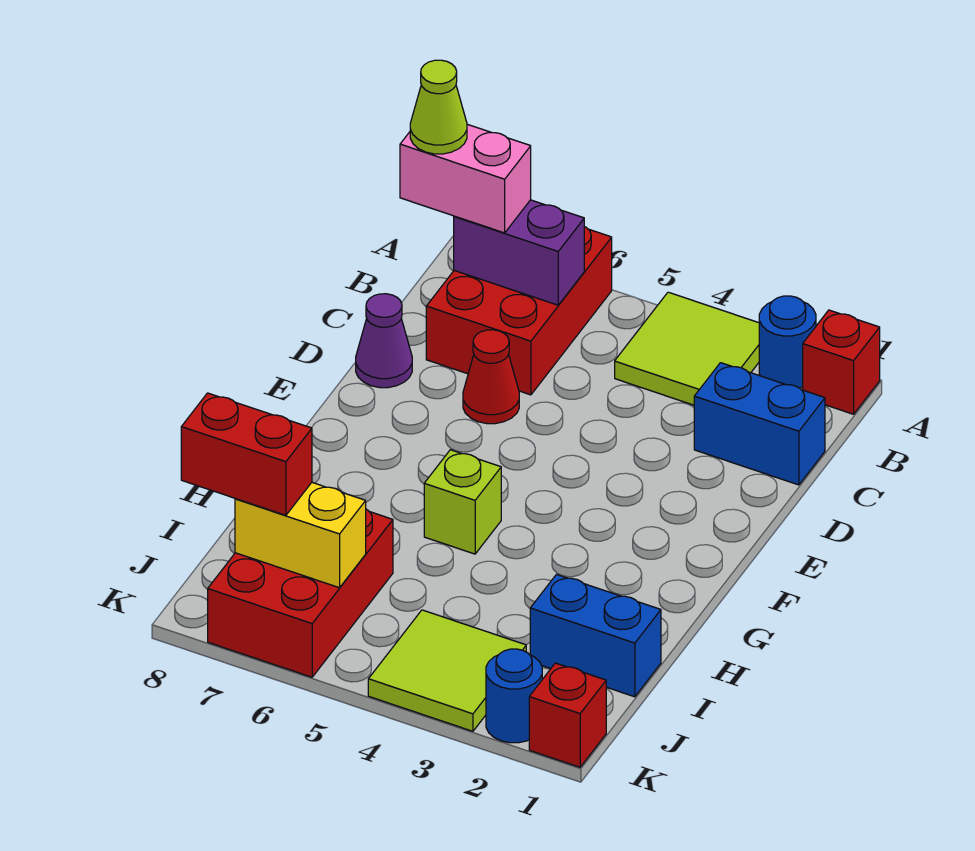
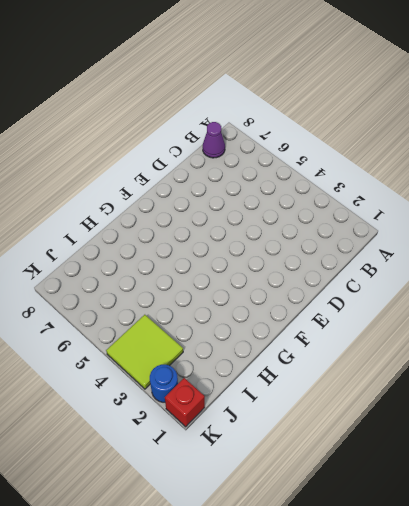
purple cone B8 level 1 -> purple cone D8 level 1
none -> red brick A1 level 1
none -> blue round brick A2 level 1
none -> lime tile A3:B4 level 1

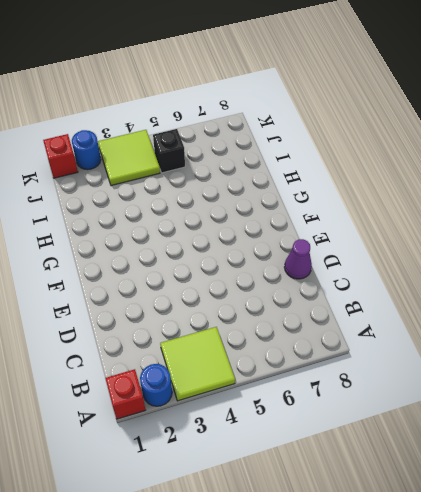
black brick J5 level 1 -> none
none -> red brick A6:C7 level 1
none -> blue brick C1:C2 level 1
none -> red cone D6 level 1

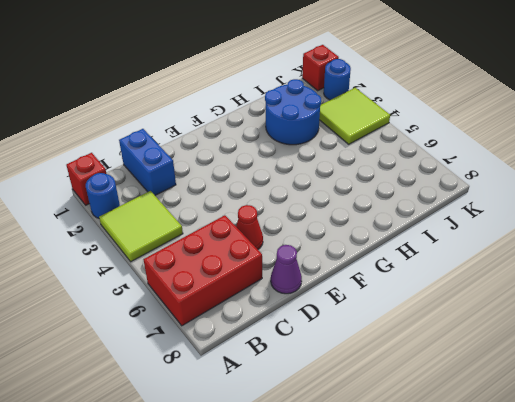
blue round brick H2:I3 level 1 -> blue brick I1:I2 level 1
none -> lime brick G5 level 1
none -> red brick I6:K7 level 1
none -> purple brick B6:B7 level 2

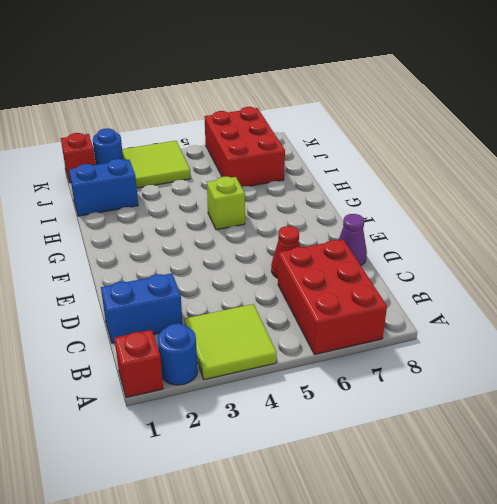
none -> purple brick B6:B7 level 2
none -> yellow brick J6:J7 level 2
none -> pink brick B7:B8 level 3

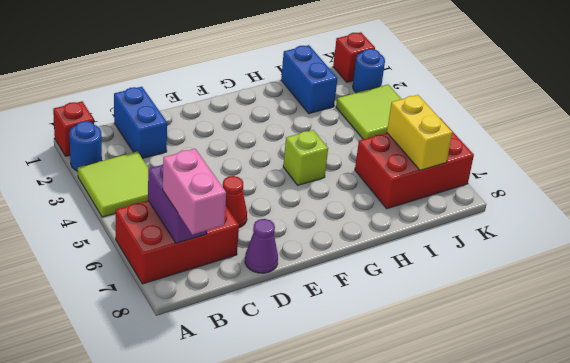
none -> red brick J7:J8 level 3
none -> lime cone B8 level 4

